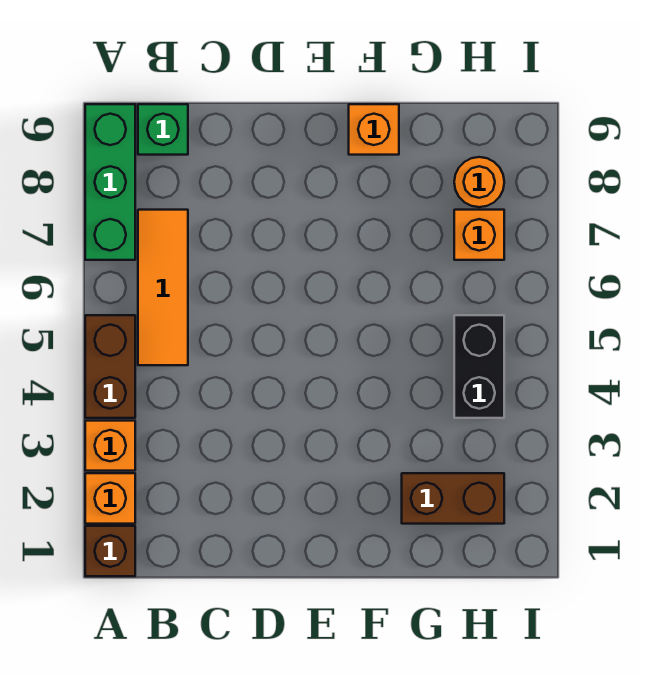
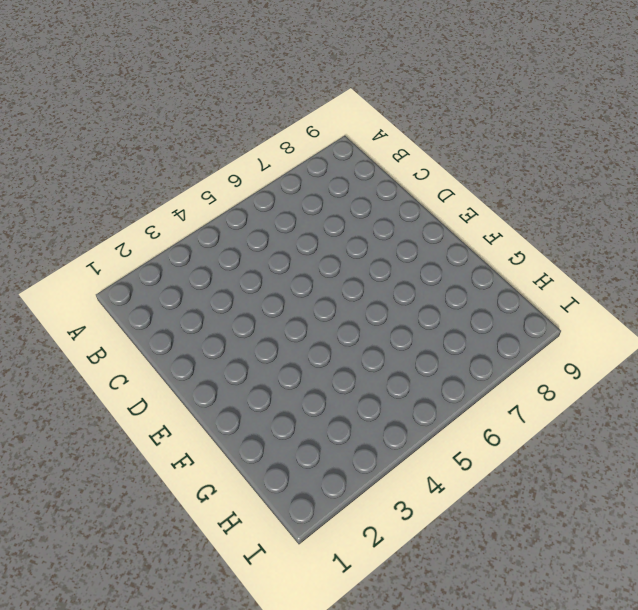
none -> brown brick A1 level 1
none -> orange brick A2 level 1
none -> orange brick A3 level 1

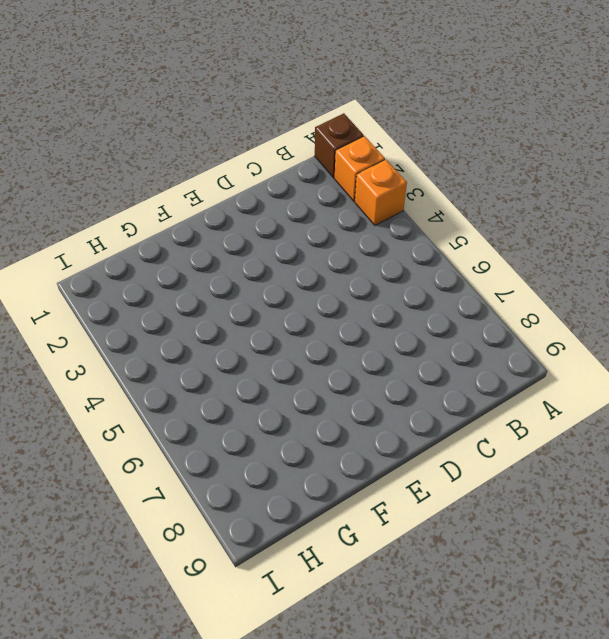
none -> brown brick A4:A5 level 1
none -> green brick A7:A9 level 1
none -> orange tile B5:B7 level 1

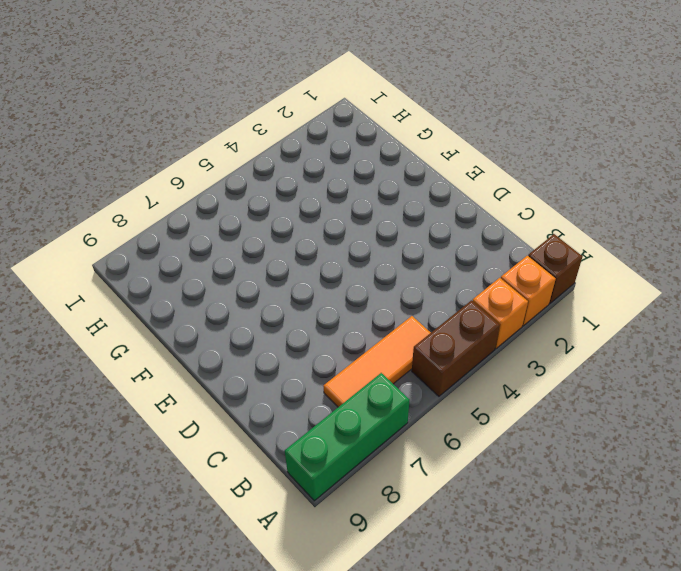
none -> green brick B9 level 1
none -> orange brick F9 level 1
none -> brown brick G2:H2 level 1

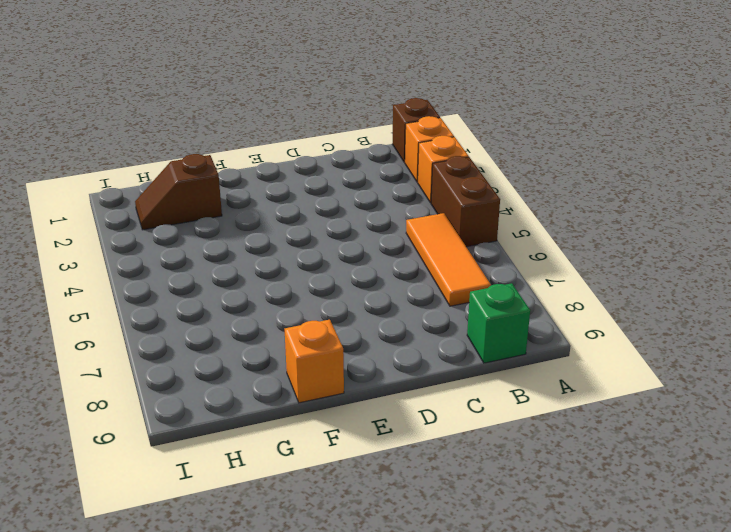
brown slope G2:H2 level 1 top G -> brown brick G2:H2 level 1
none -> green brick A7:A9 level 1
none -> black brick H4:H5 level 1
none -> orange brick H7 level 1

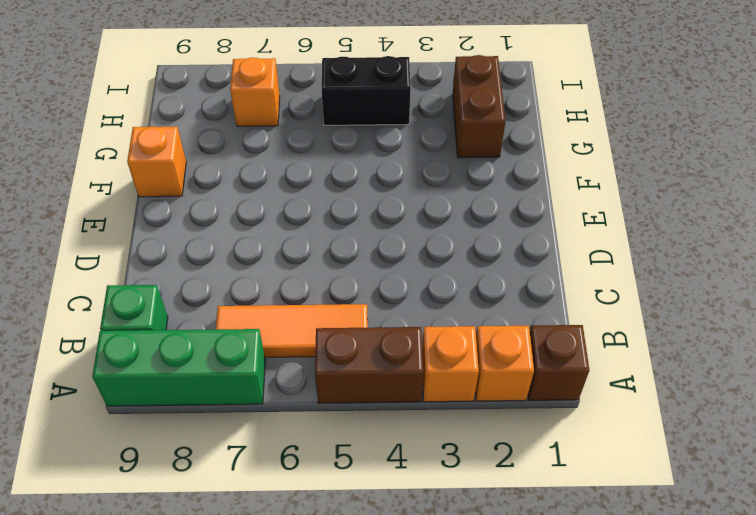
none -> orange round brick H8 level 1

